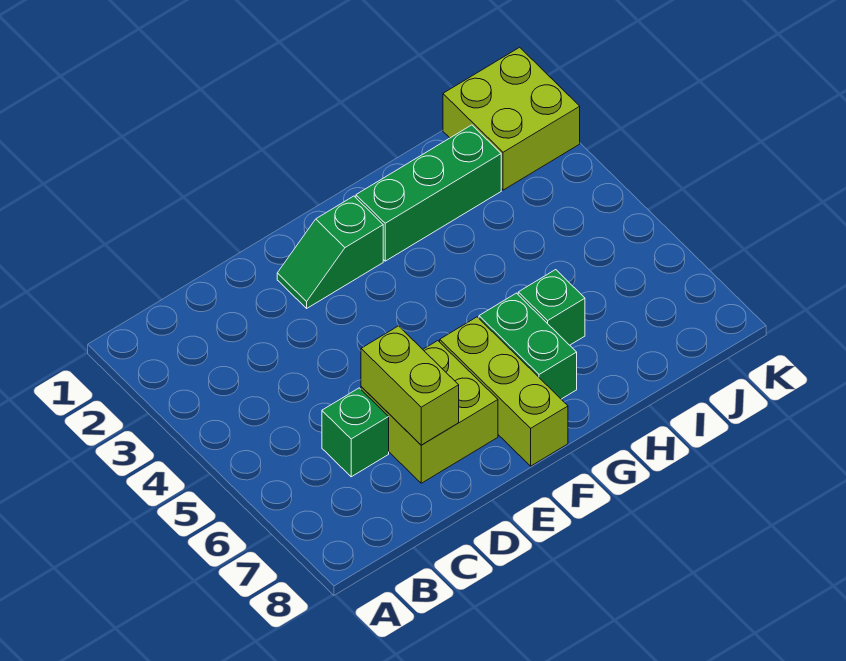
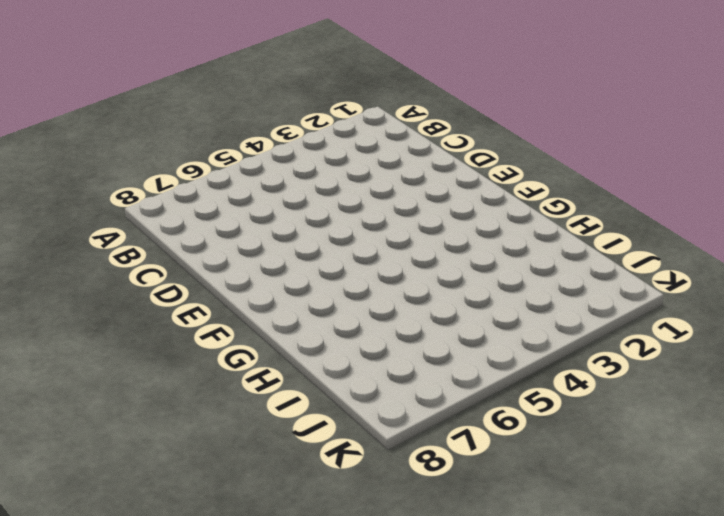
none -> green brick C6 level 1
none -> lime brick D6:E7 level 1

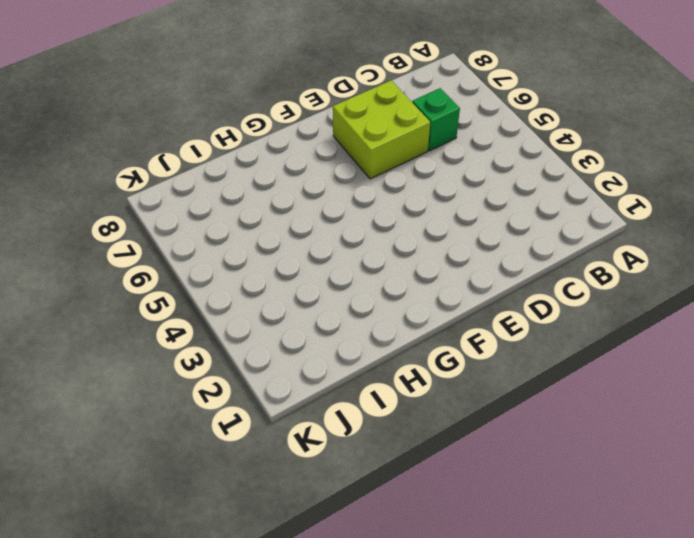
none -> green slope E2:F2 level 1 top F
none -> lime brick F6:F8 level 1

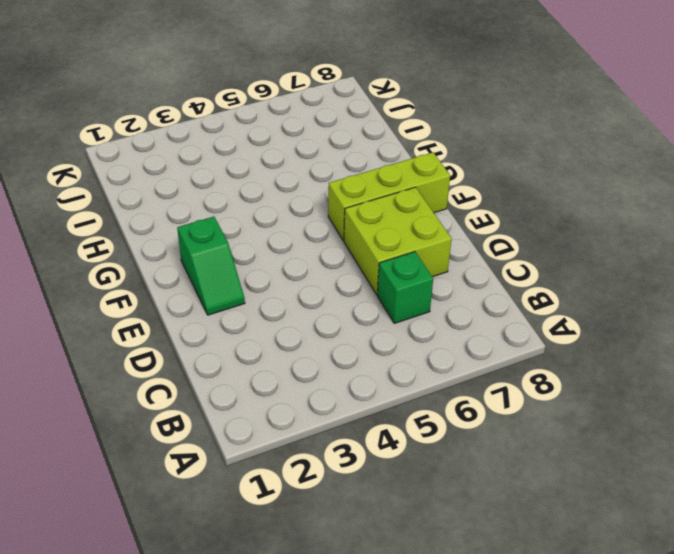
none -> green brick G2:I2 level 1
none -> green brick G6:G7 level 1

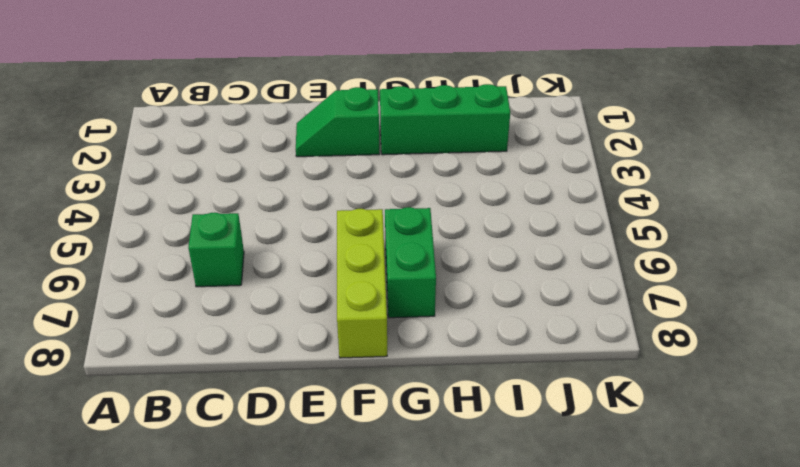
none -> lime brick D6:E7 level 1
none -> green brick H6 level 1

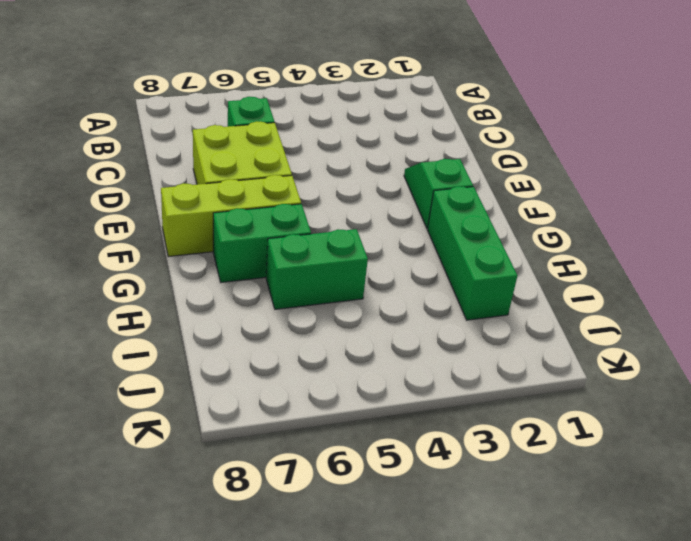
green brick H5:H6 level 1 -> green brick H6 level 1
none -> lime brick J1:K2 level 1
none -> lime brick D6:D7 level 2

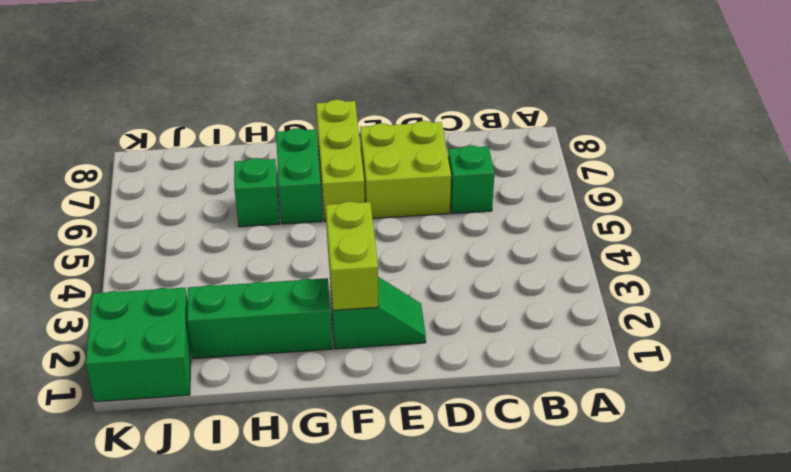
lime brick F2:F3 level 2 -> lime brick D6:D7 level 2
green brick J1:K2 level 1 -> lime brick J1:K2 level 1

